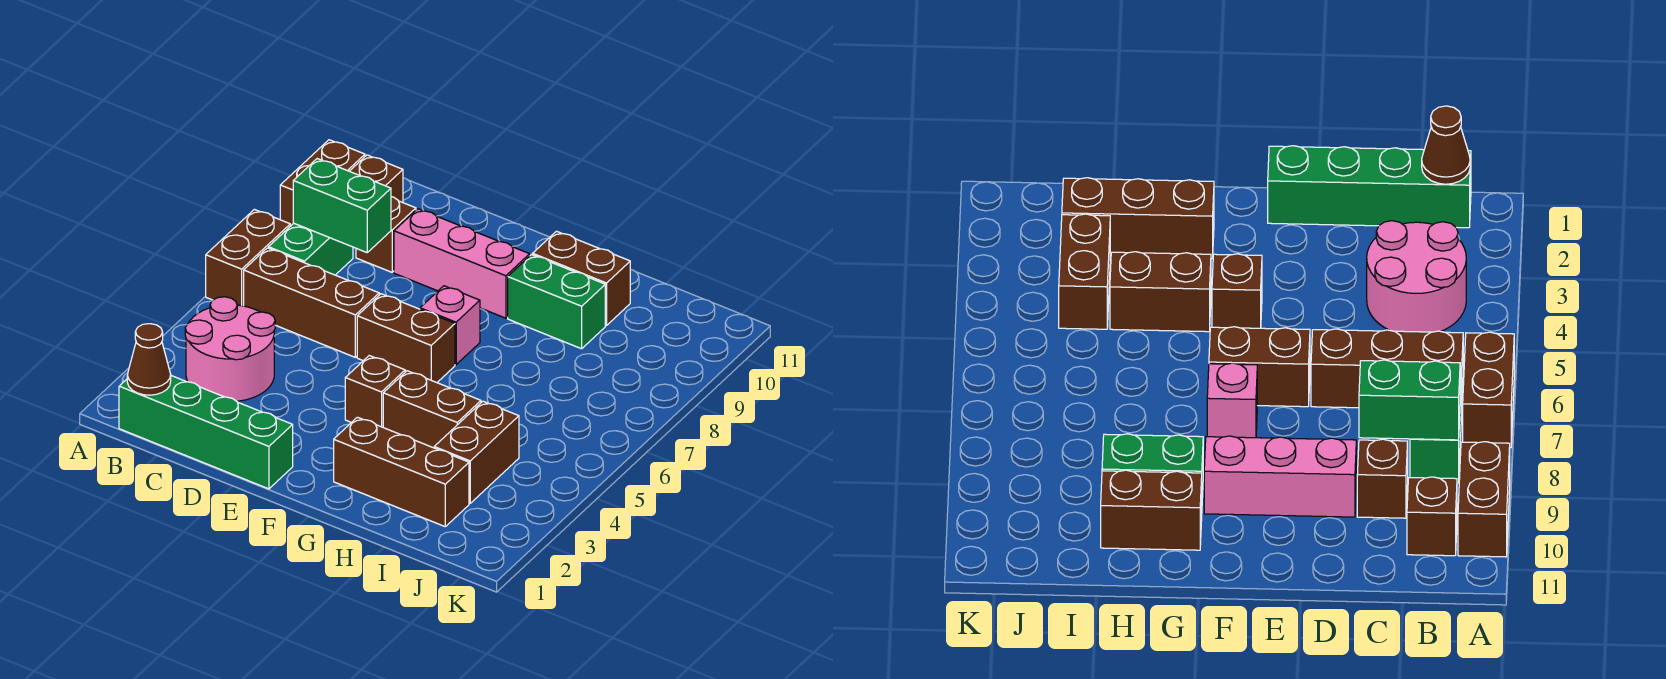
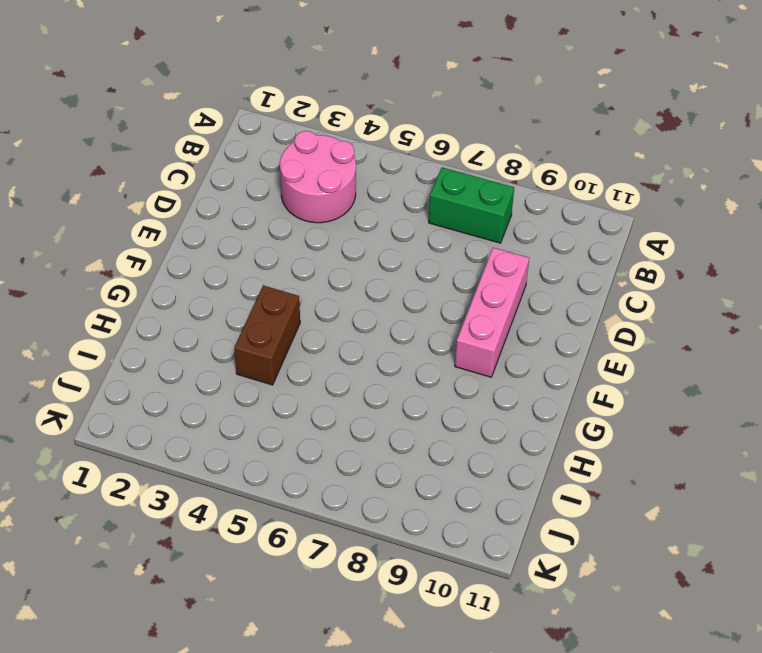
none -> brown brick A6:A7 level 1
none -> brown brick A9:A10 level 1
none -> green brick B1:E1 level 1

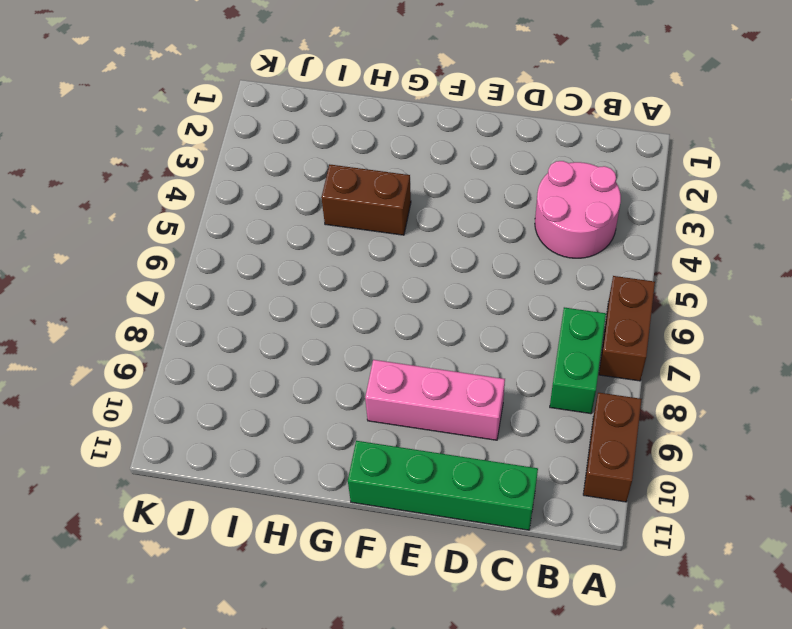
green brick C11:F11 level 1 -> green brick B1:E1 level 1
none -> brown brick B6:D6 level 1
none -> brown brick B10 level 1
none -> brown brick C9 level 1

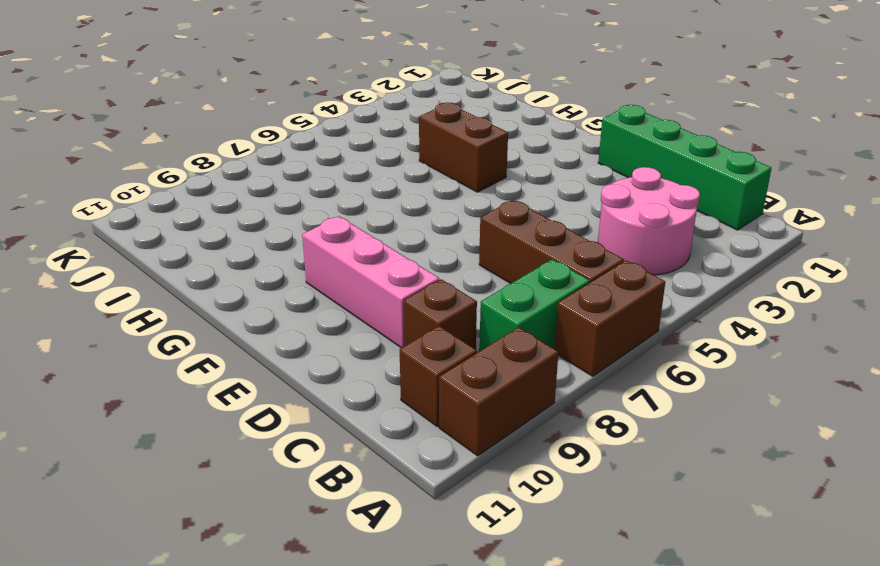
none -> brown brick E6:F6 level 1
none -> brown brick F4 level 1
none -> pink brick F7 level 1

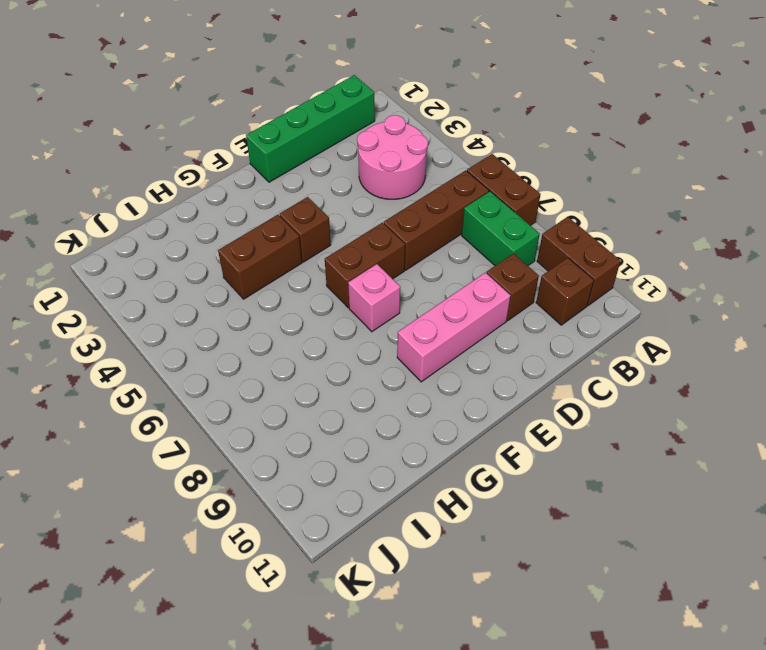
none -> brown brick G2:I2 level 1
none -> green brick G9:H9 level 1
none -> brown brick G10:H10 level 1

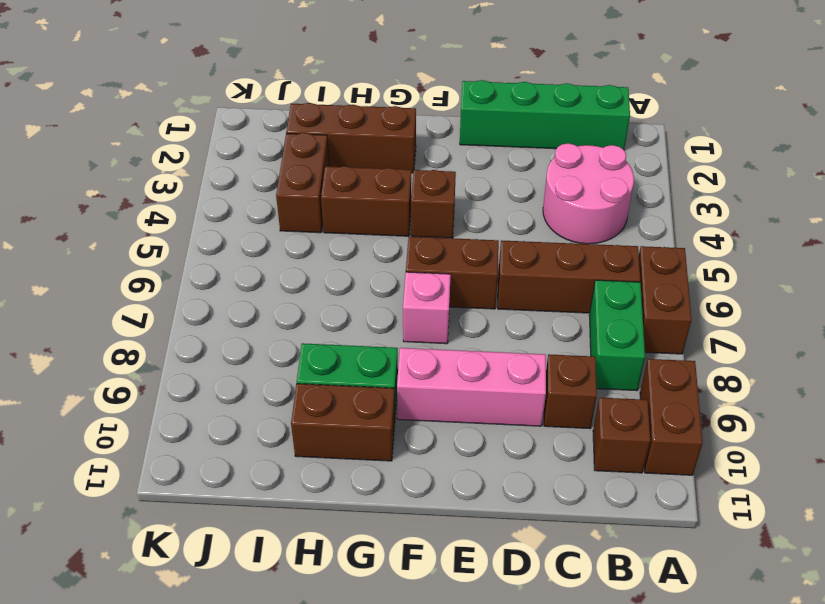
none -> brown cone B1 level 2
none -> green brick B8:C8 level 2

